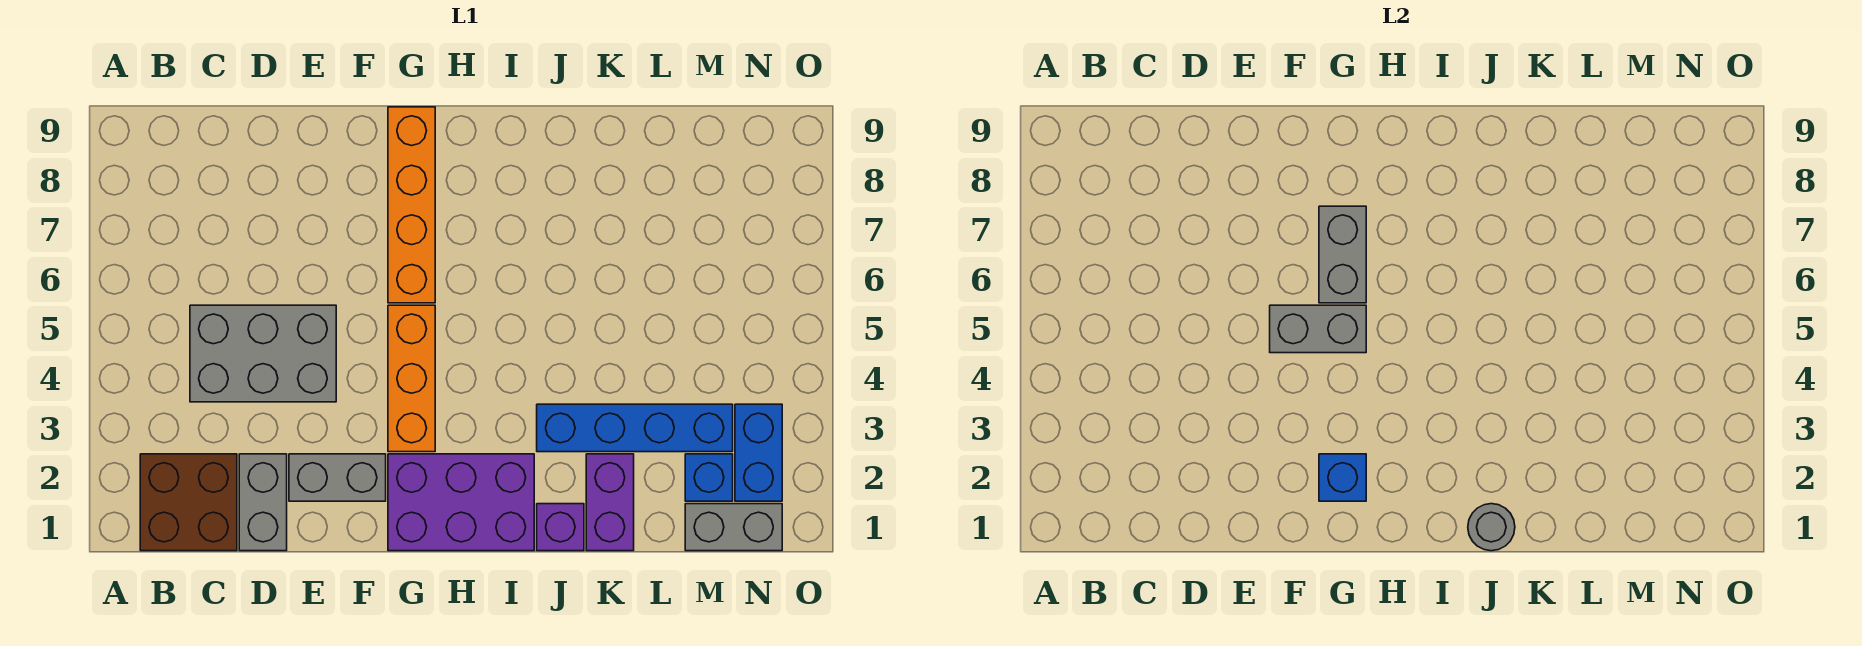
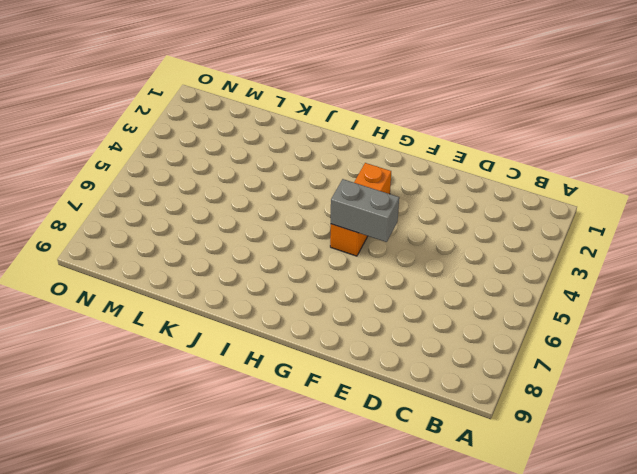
none -> brown brick B1:C2 level 1
none -> grey brick C4:E5 level 1
none -> grey brick D1:D2 level 1

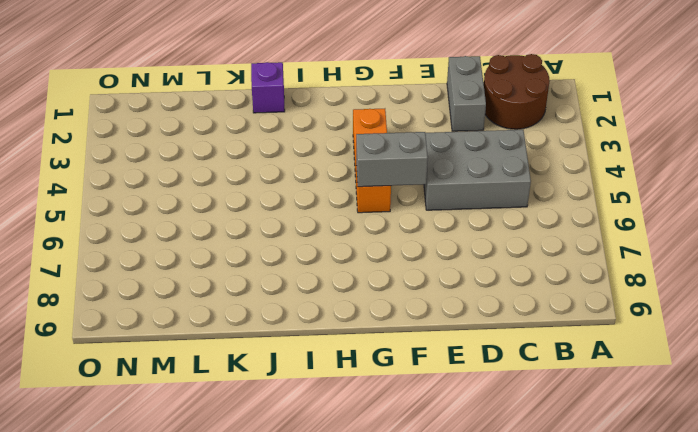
brown round brick B1:C2 level 1 -> brown brick B1:C2 level 1
none -> grey brick E2:F2 level 1
none -> purple brick G1:I2 level 1
none -> orange brick G6:G9 level 1

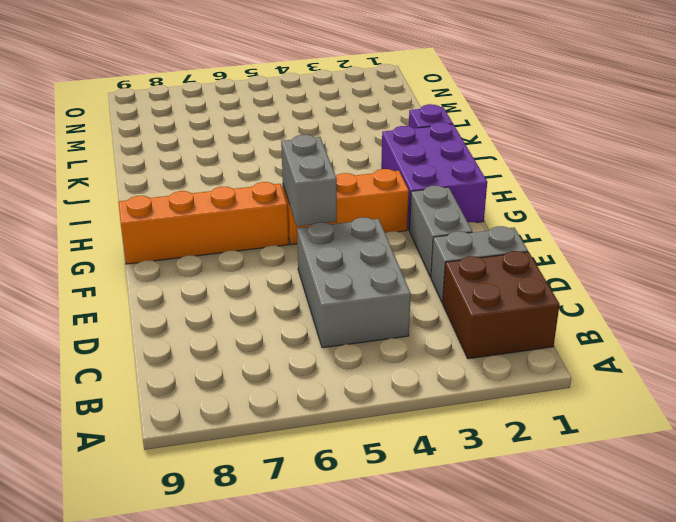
none -> blue brick J3:M3 level 1
none -> purple brick K1:K2 level 1
none -> grey brick M1:N1 level 1

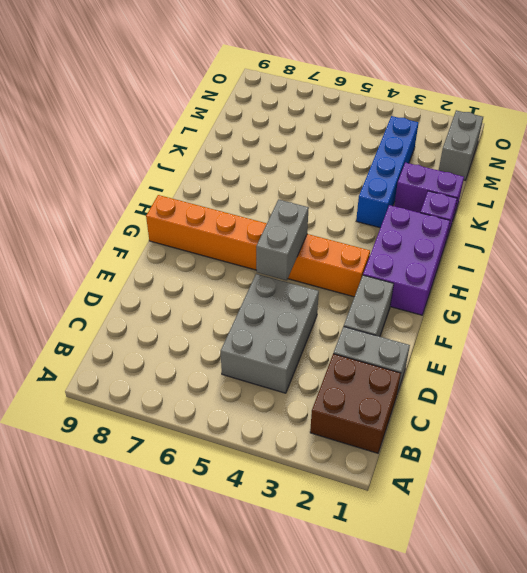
none -> blue brick M2 level 1
none -> blue brick N2:N3 level 1
none -> blue brick G2 level 2

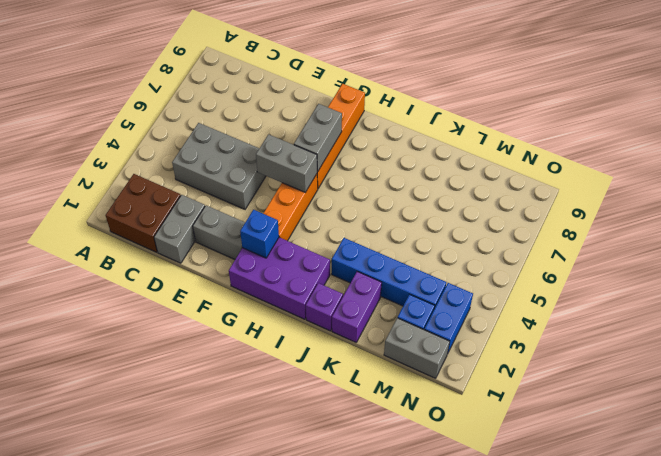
none -> grey round brick J1 level 2

